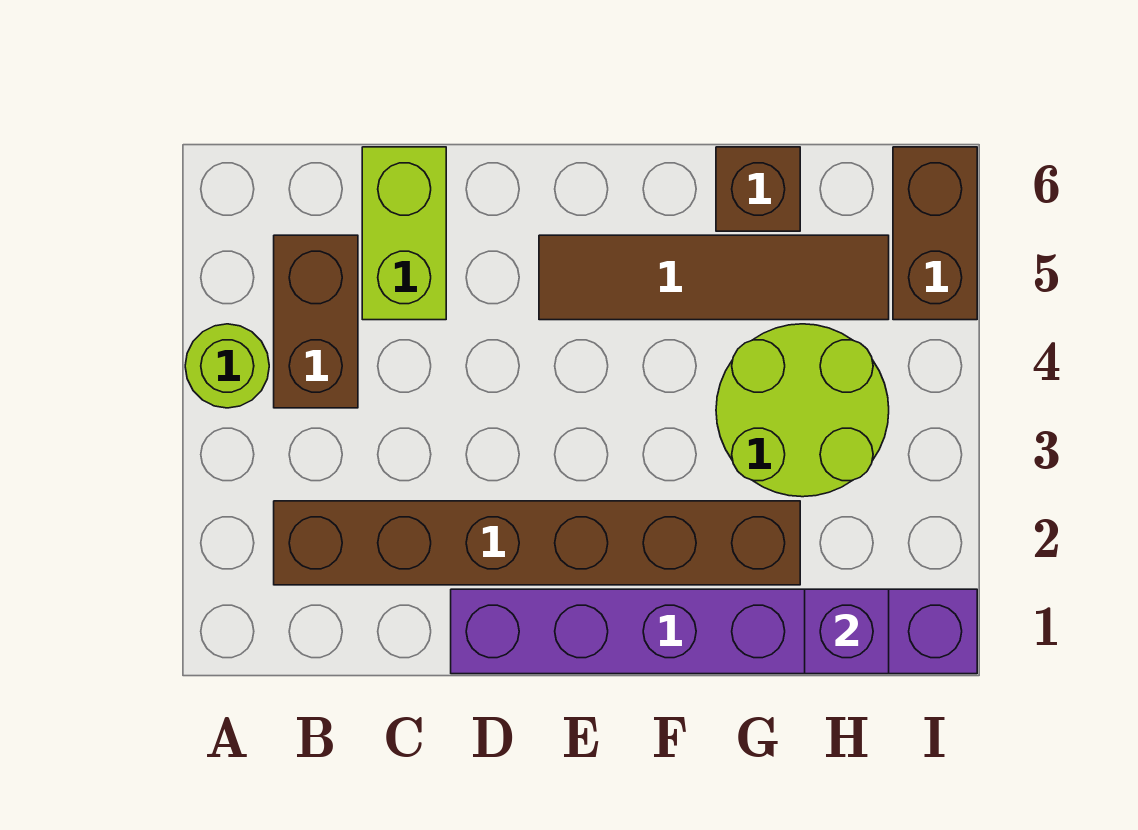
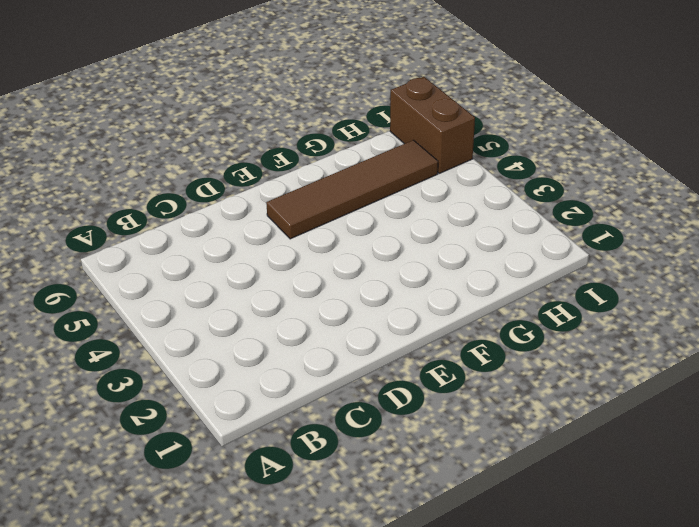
none -> lime round brick A4 level 1
none -> brown brick B2:G2 level 1

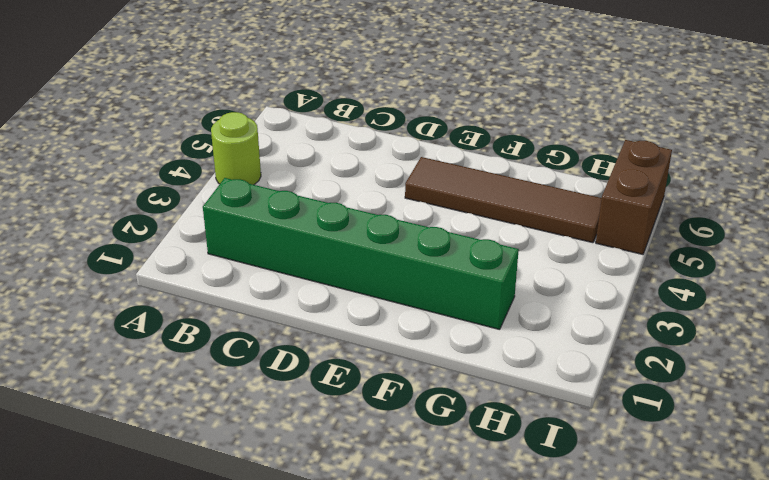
green brick B2:G2 level 1 -> brown brick B2:G2 level 1
none -> brown brick B4:B5 level 1
none -> lime brick C5:C6 level 1

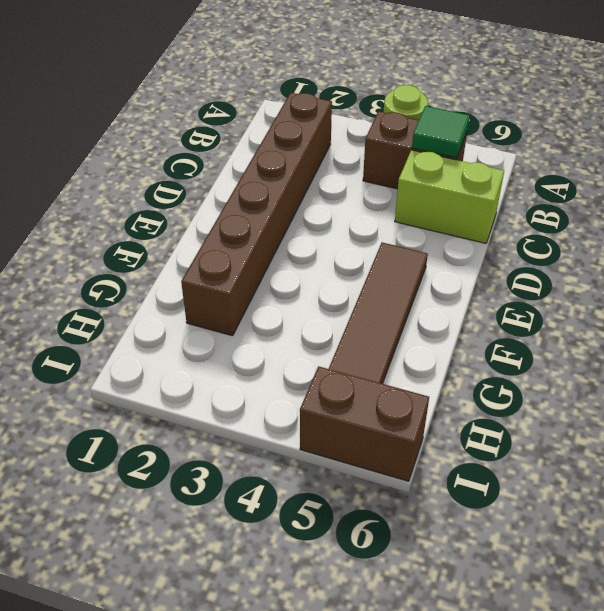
green tile B5 level 2 -> none
none -> purple brick D1:I1 level 1
none -> lime round brick G3:H4 level 1

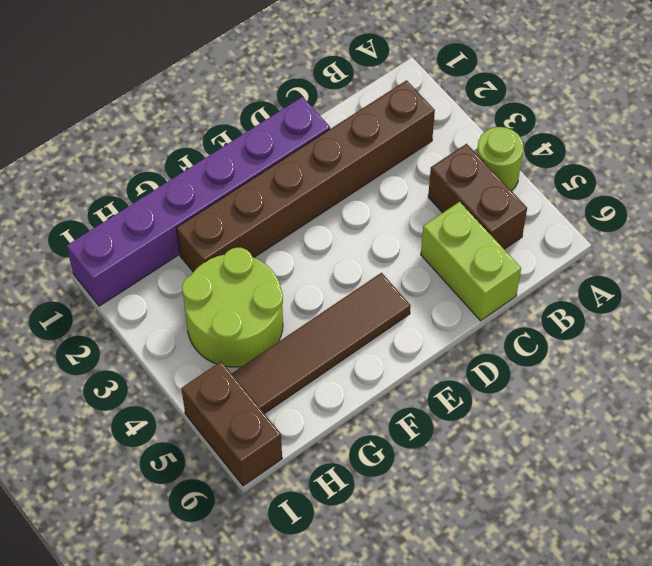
none -> brown brick G6 level 1
none -> purple brick H1 level 2

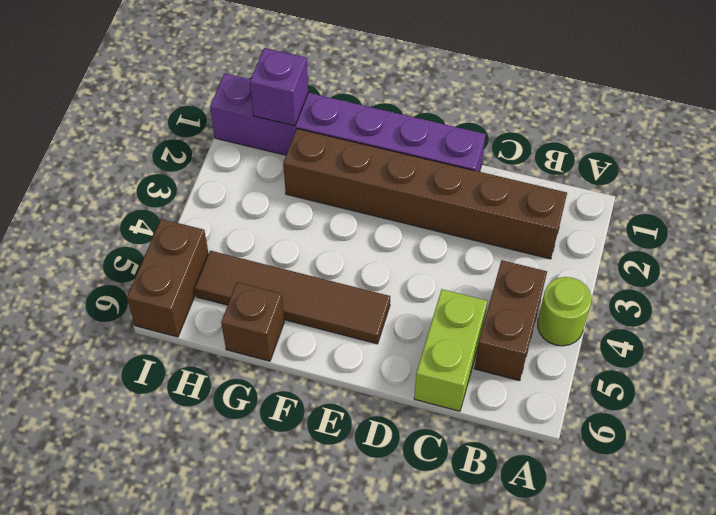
none -> lime round brick G3:H4 level 1

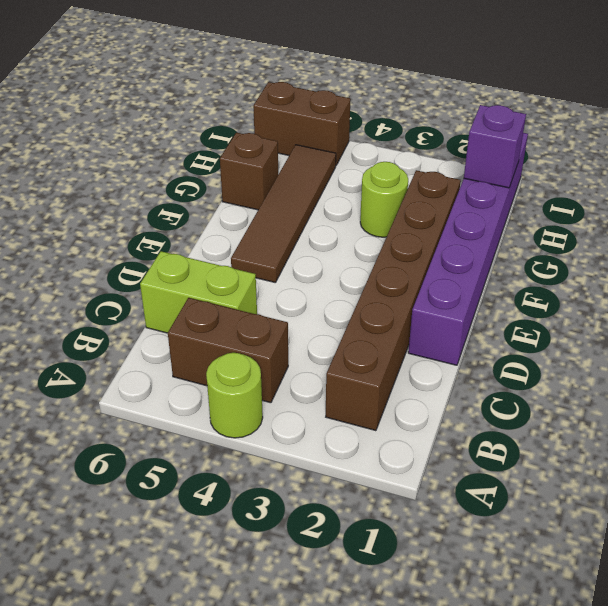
lime round brick G3 level 1 -> lime round brick G3:H4 level 1

